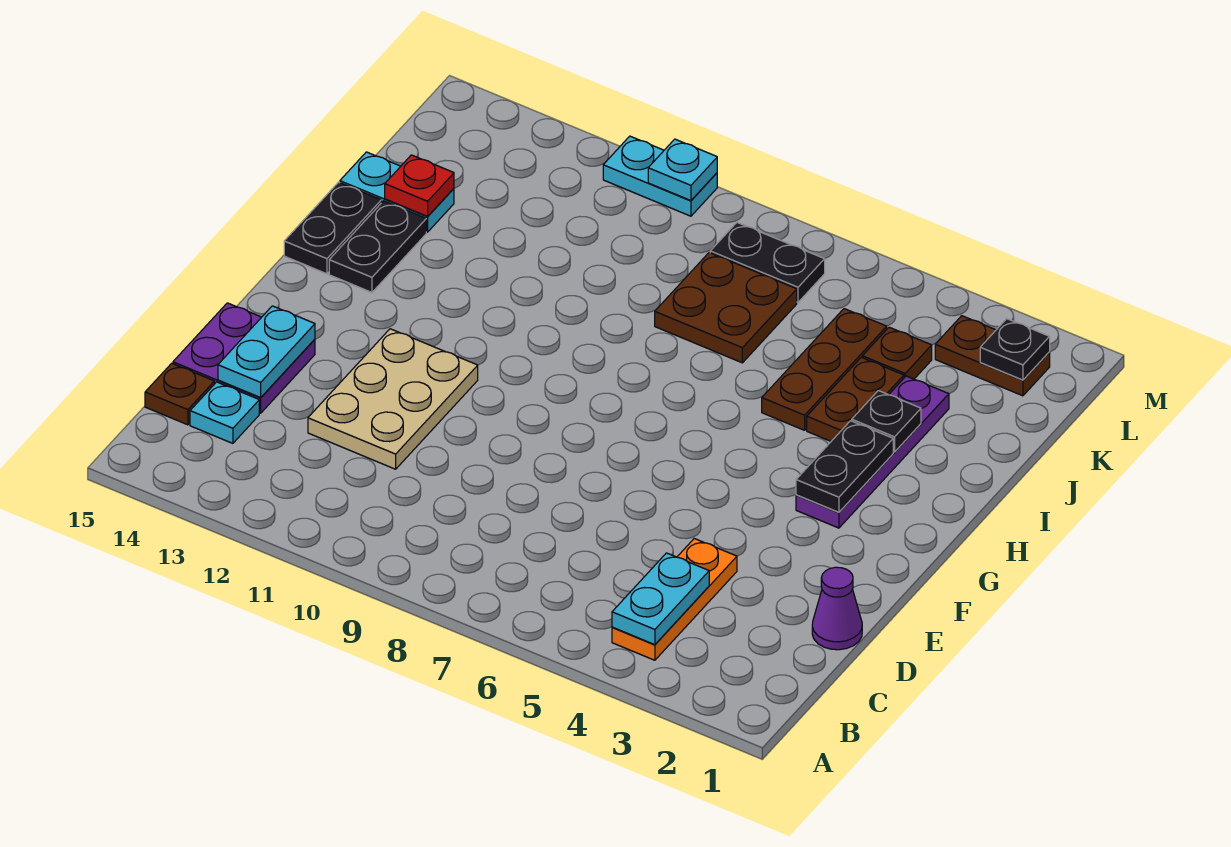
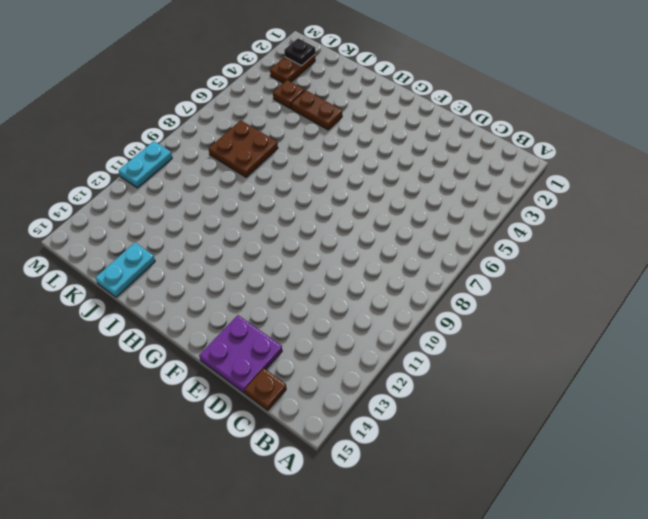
none -> orange plate B4:D4 level 1
none -> cyan plate C14 level 1
none -> purple cone D1 level 1

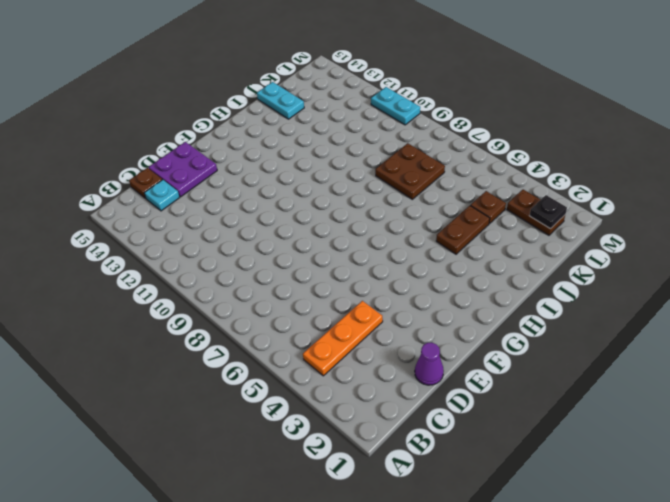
none -> tan plate D11:F12 level 1
none -> purple plate G3:J3 level 1
none -> black plate H14:I14 level 1

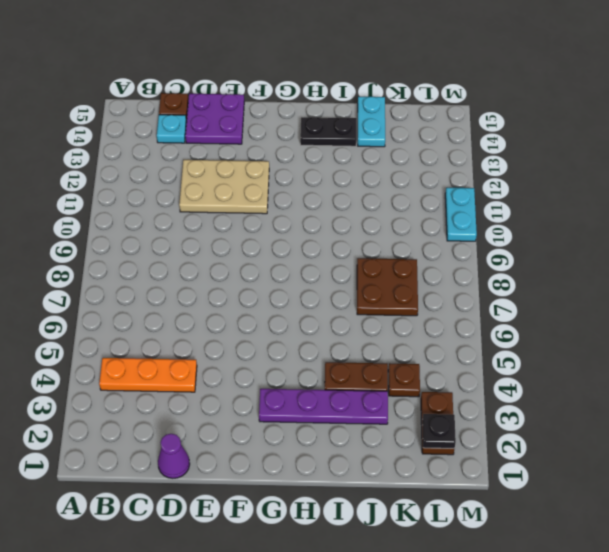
none -> black plate H15:I15 level 1
none -> brown plate I5:K5 level 1
none -> black plate L7:L8 level 1

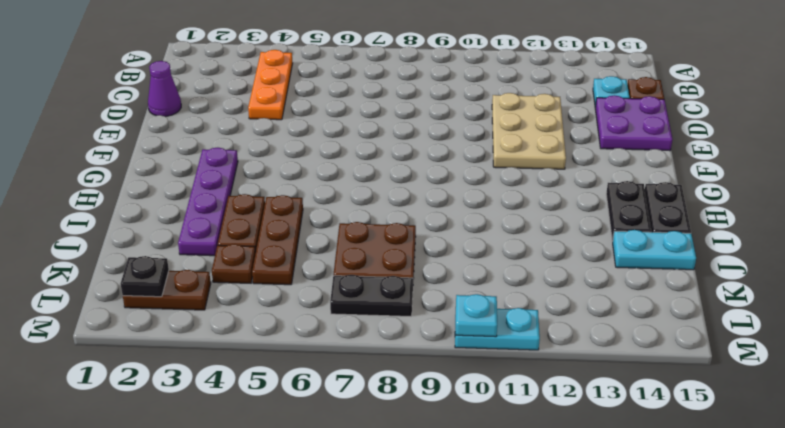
none -> cyan plate B4:C4 level 2
none -> cyan plate D14:E14 level 2
none -> black plate G3:H3 level 2

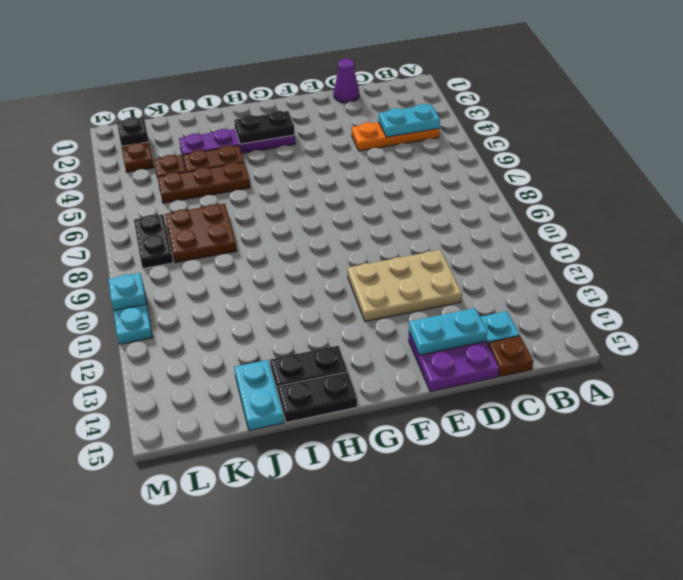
none -> black plate I3 level 2
none -> red plate J14 level 2

